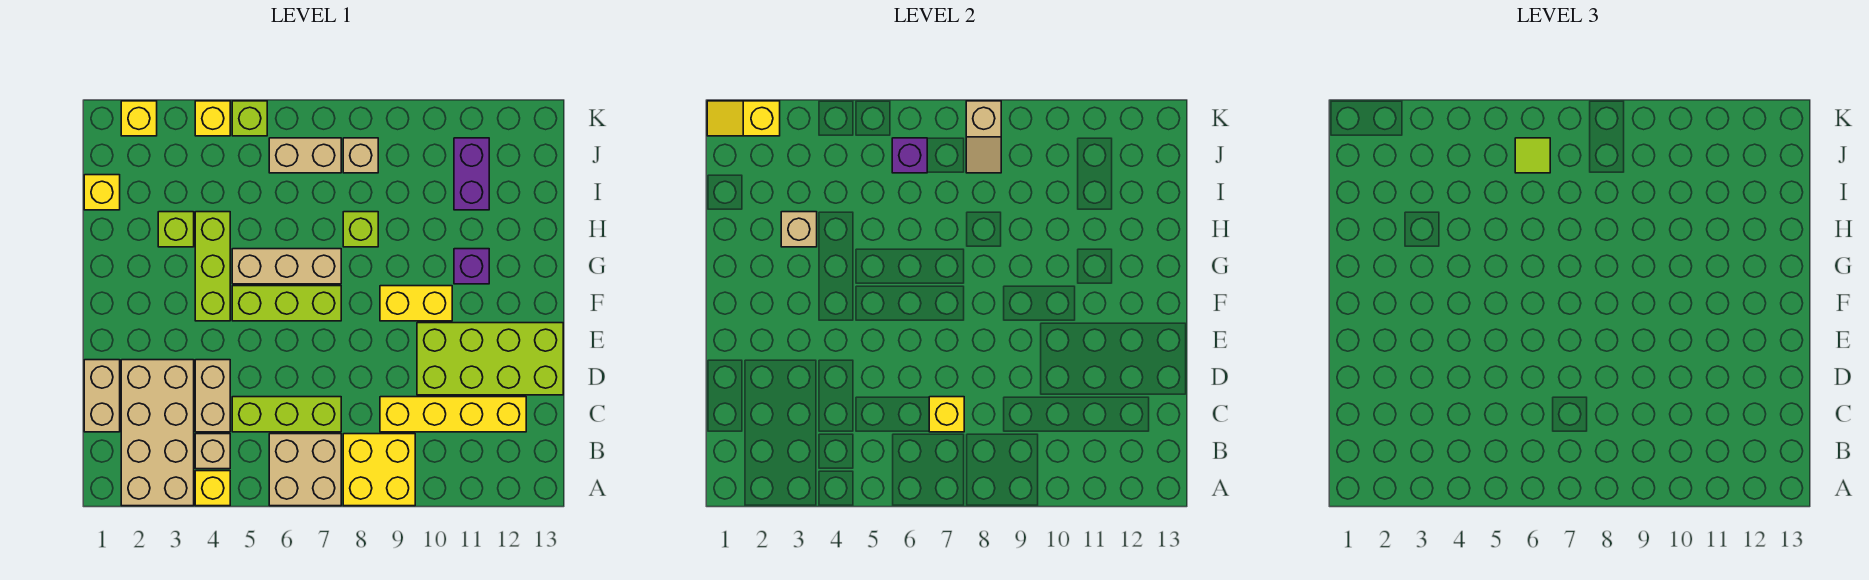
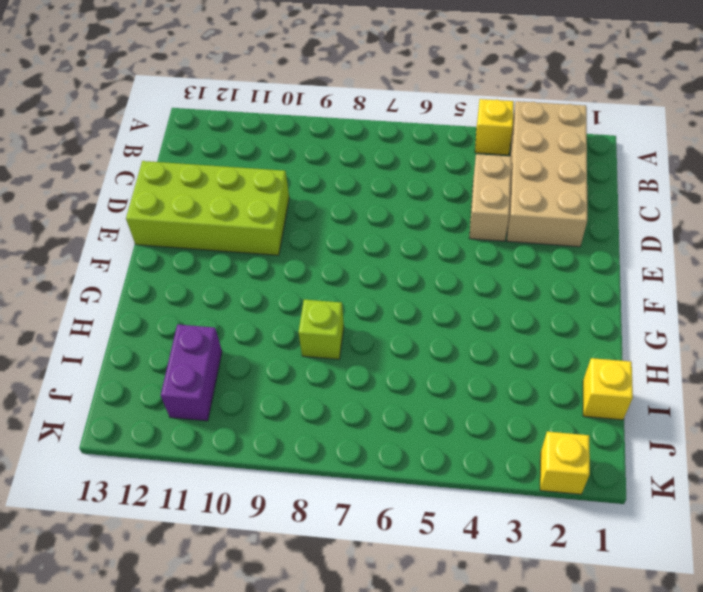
none -> tan brick A6:B7 level 1
none -> yellow brick A8:B9 level 1
none -> tan brick B4 level 1
none -> tan brick C1:D1 level 1

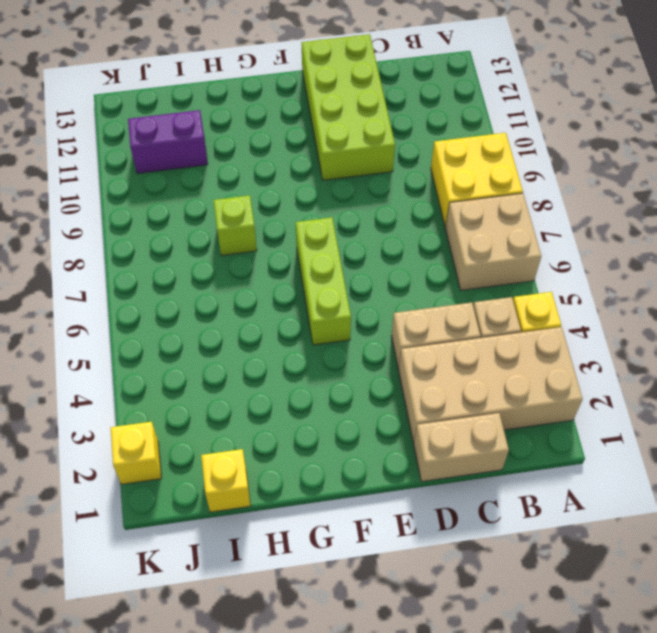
none -> lime brick C5:C7 level 1
none -> yellow brick C9:C12 level 1
none -> lime brick F4:H4 level 1
none -> yellow brick F9:F10 level 1

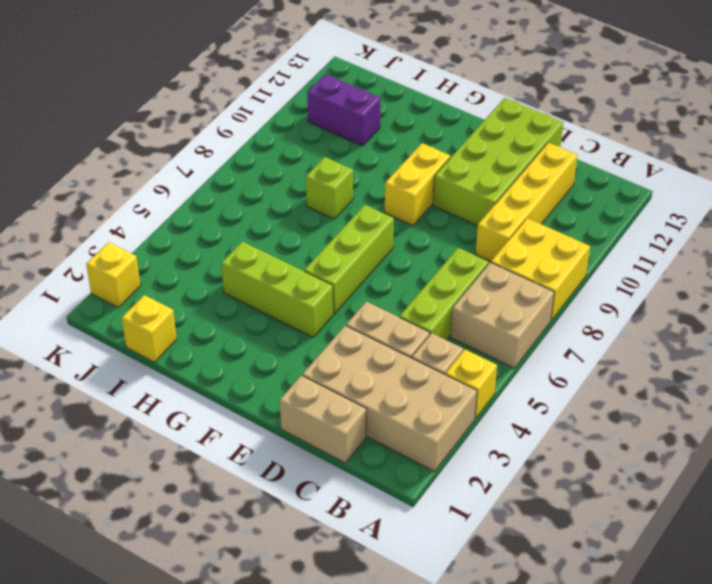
none -> tan brick G5:G7 level 1
none -> purple brick G11 level 1
none -> lime brick H3 level 1
none -> tan brick J6:J7 level 1

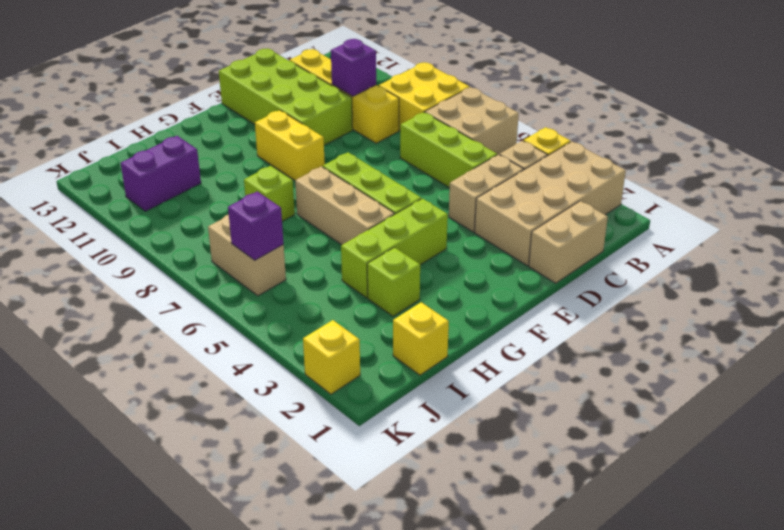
purple brick C10 level 2 -> purple brick G11 level 1
none -> tan brick J8 level 1
none -> yellow brick K4 level 1
none -> lime brick K5 level 1
none -> yellow brick C7 level 2

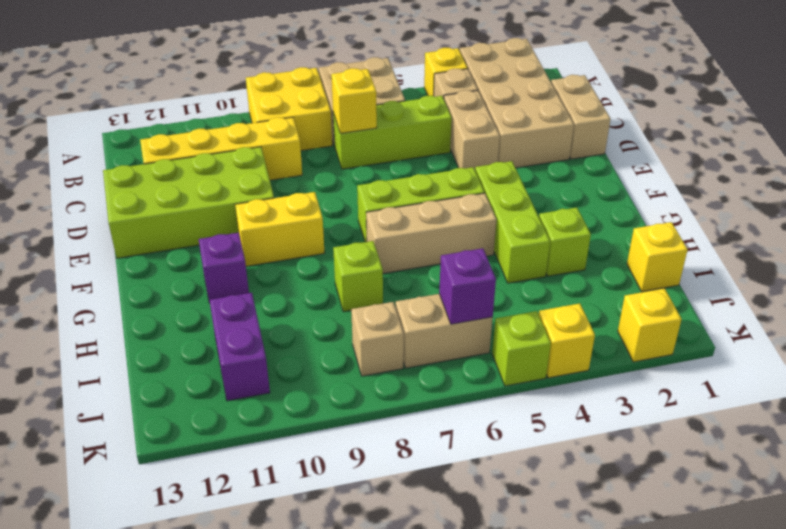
none -> tan brick H3 level 2
none -> tan slope J8:K8 level 2 top K
none -> yellow slope K1:K2 level 2 top 2
none -> lime tile J6 level 3

